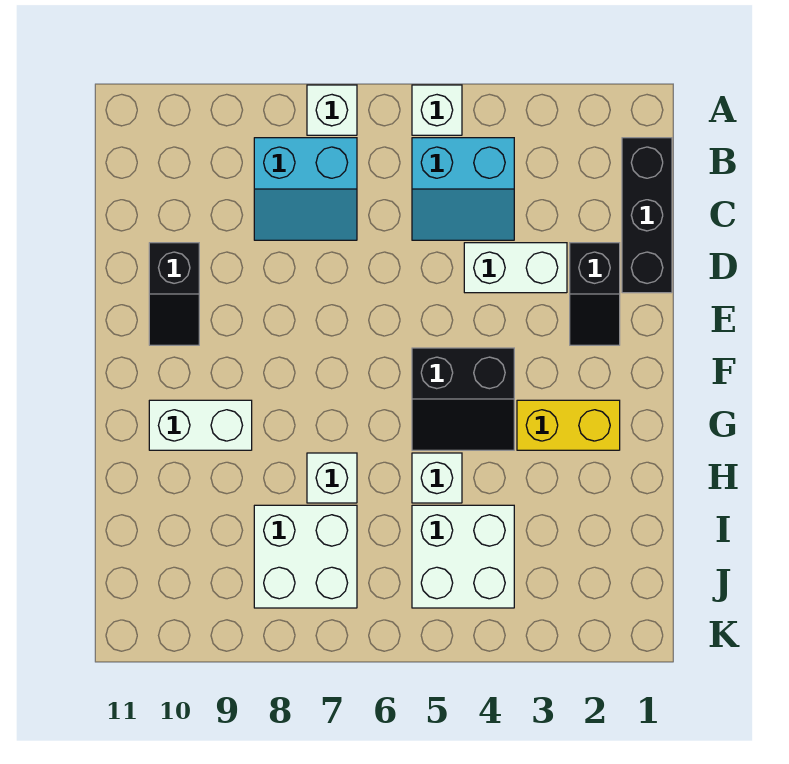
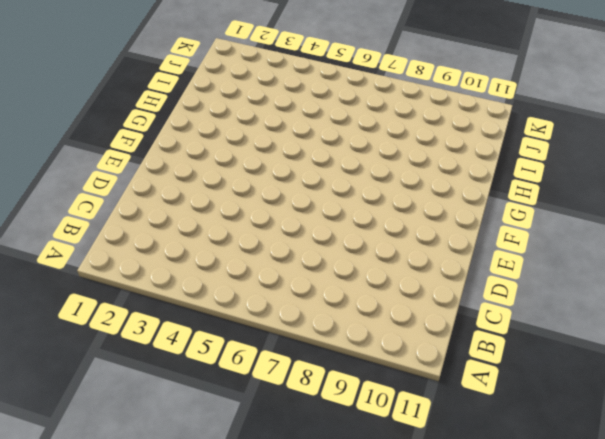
none -> white brick A5 level 1
none -> white brick A7 level 1
none -> black brick B1:D1 level 1

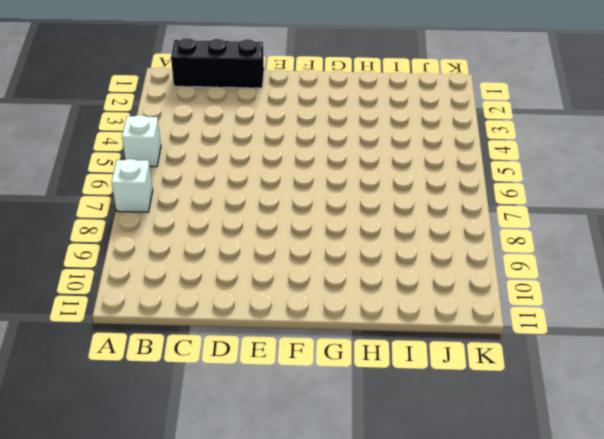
none -> cyan slope B4:C5 level 1 top B
none -> cyan slope B7:C8 level 1 top B
none -> black slope D2:E2 level 1 top D

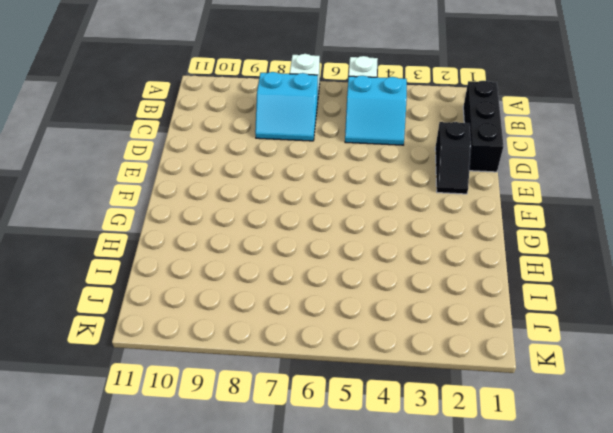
none -> white brick D3:D4 level 1
none -> black slope D10:E10 level 1 top D
none -> black slope F4:G5 level 1 top F

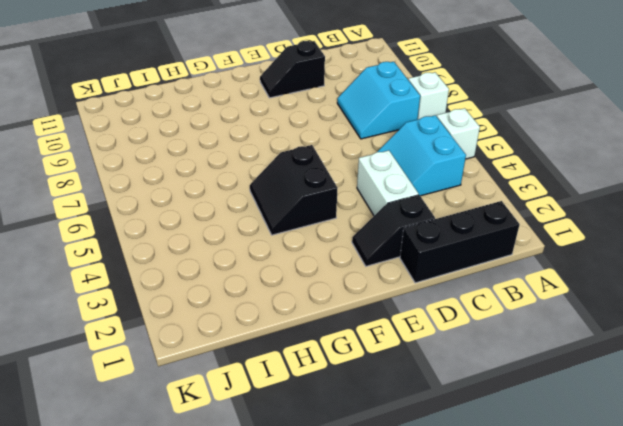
none -> yellow brick G2:G3 level 1
none -> white brick G9:G10 level 1
none -> white brick H5 level 1

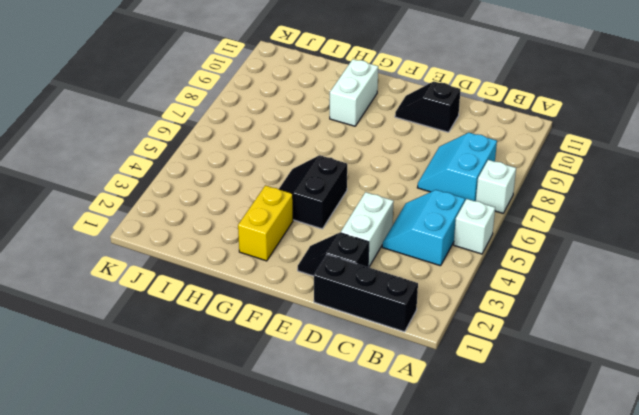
none -> white brick H5 level 1
none -> white brick H7 level 1
none -> white brick I4:J5 level 1

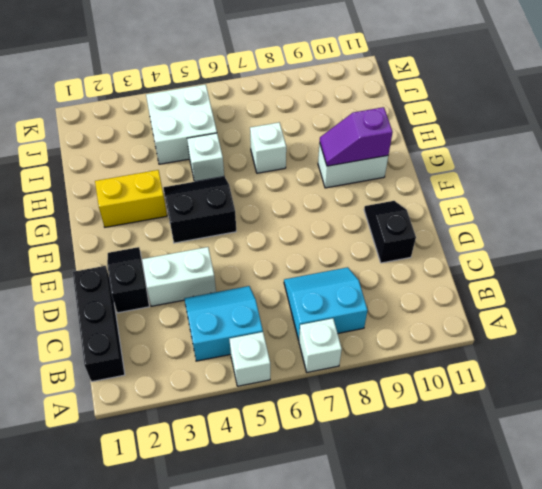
purple slope G9:G10 level 2 top 10 -> none
none -> white brick I7:J8 level 1

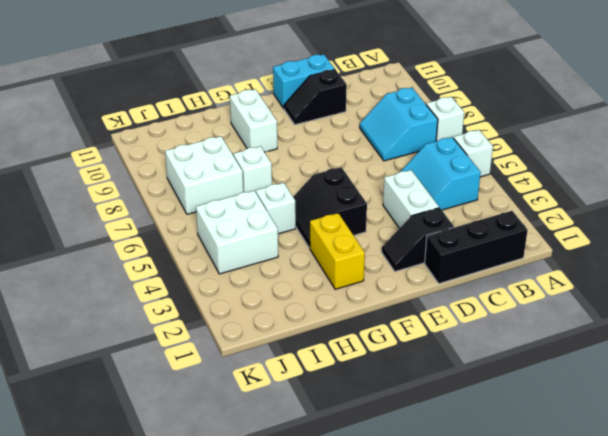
cyan brick D11:E11 level 1 -> none

